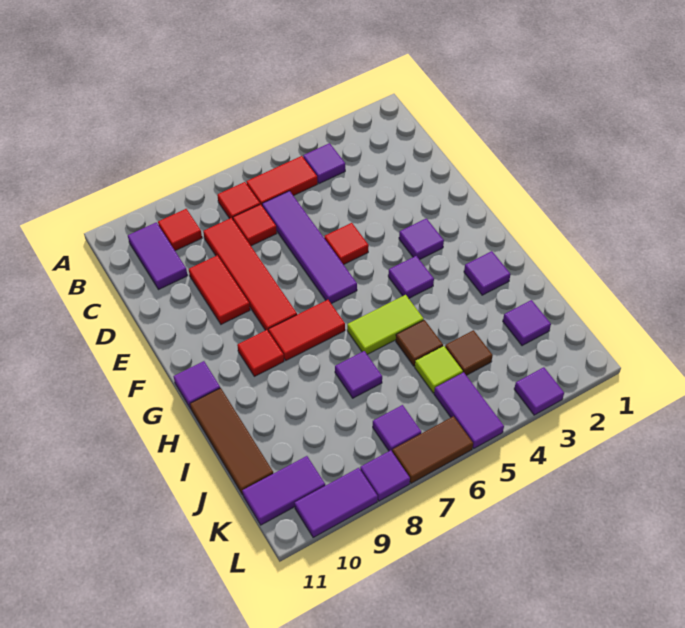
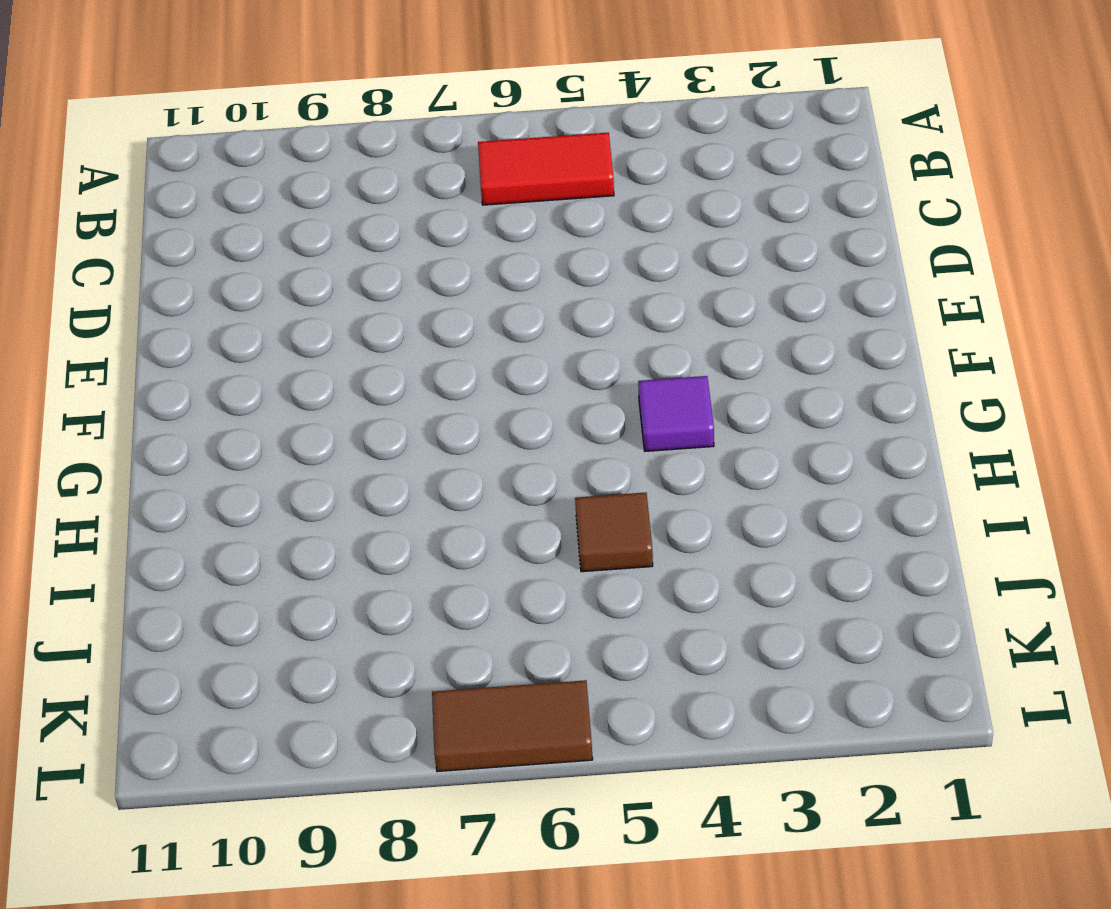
none -> purple tile B4 level 1
none -> red tile B7 level 1
none -> red tile B9 level 1
none -> purple tile B10:C10 level 1

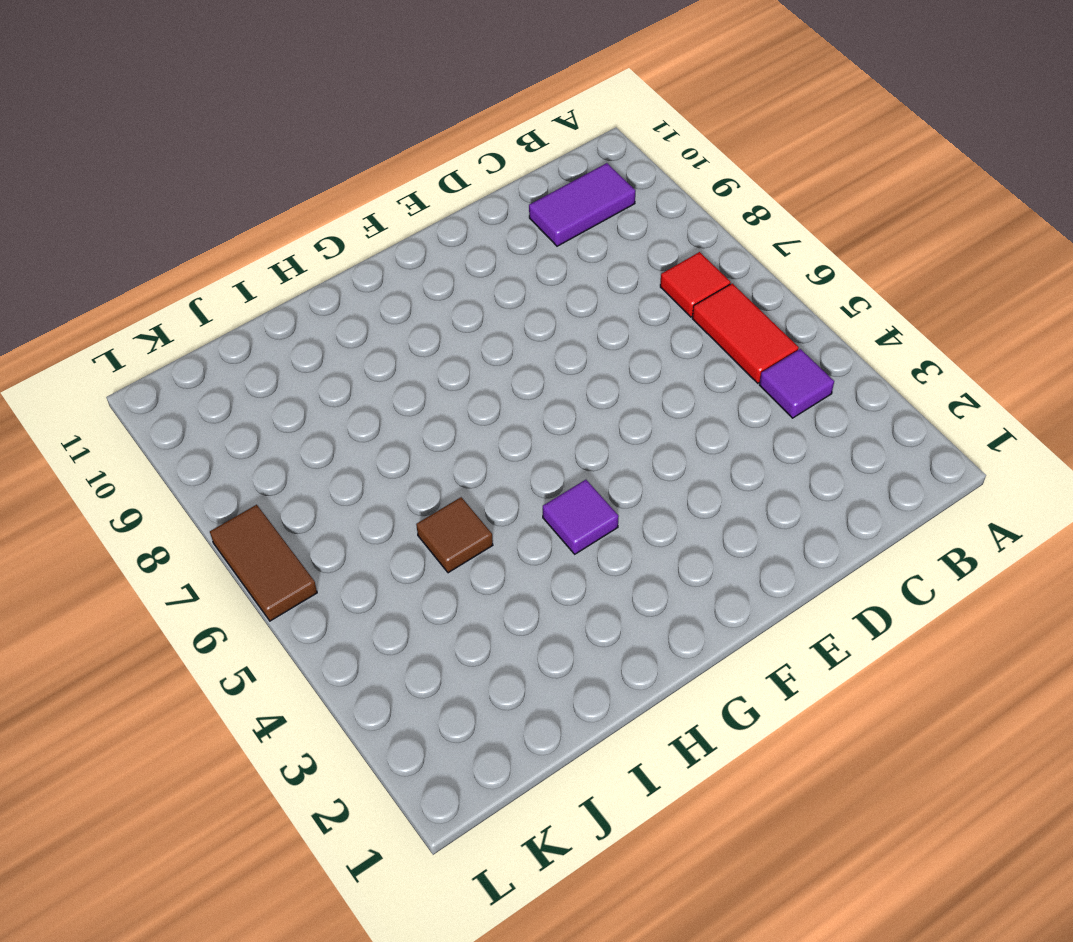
none -> red tile B9 level 1
none -> purple tile C6:F6 level 1
none -> red tile C7 level 1
none -> red tile C8:F8 level 1

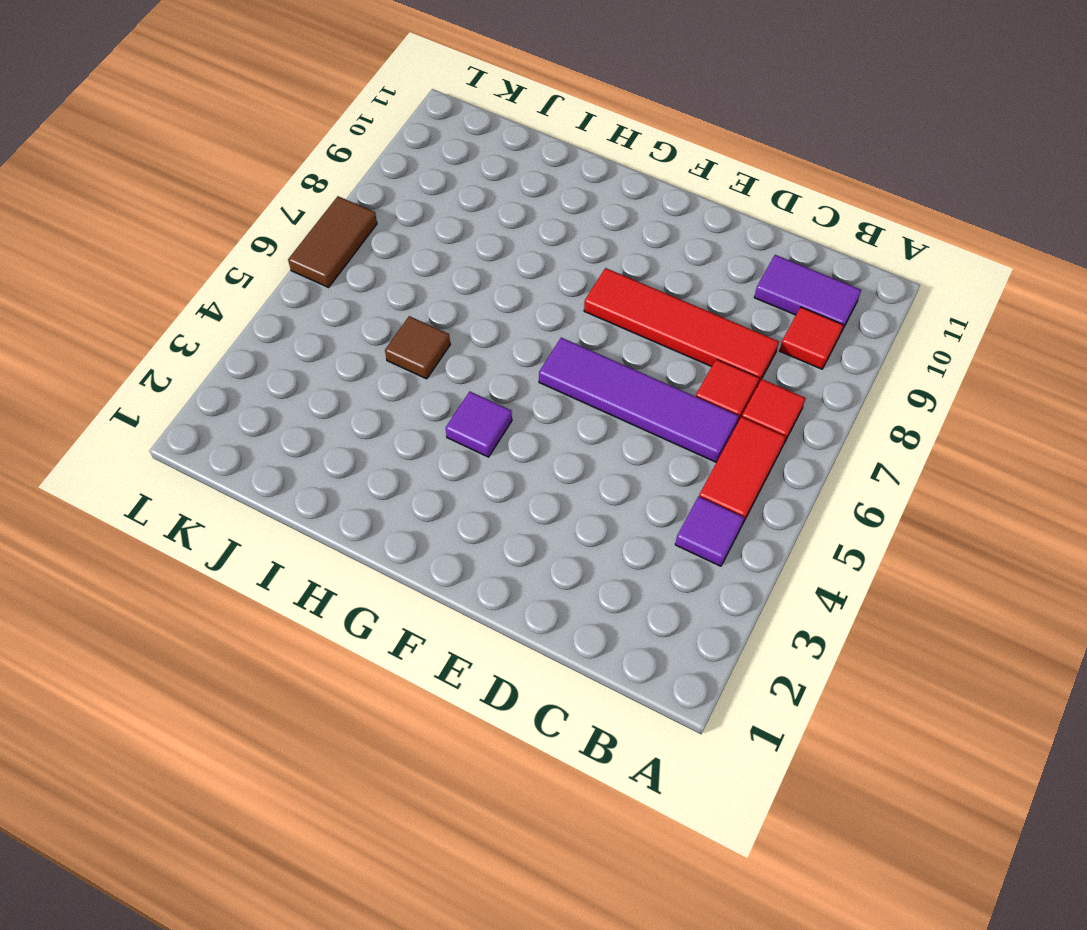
none -> red tile D9:E9 level 1
none -> red tile E5 level 1
none -> purple tile F3 level 1
none -> red tile G7:G8 level 1

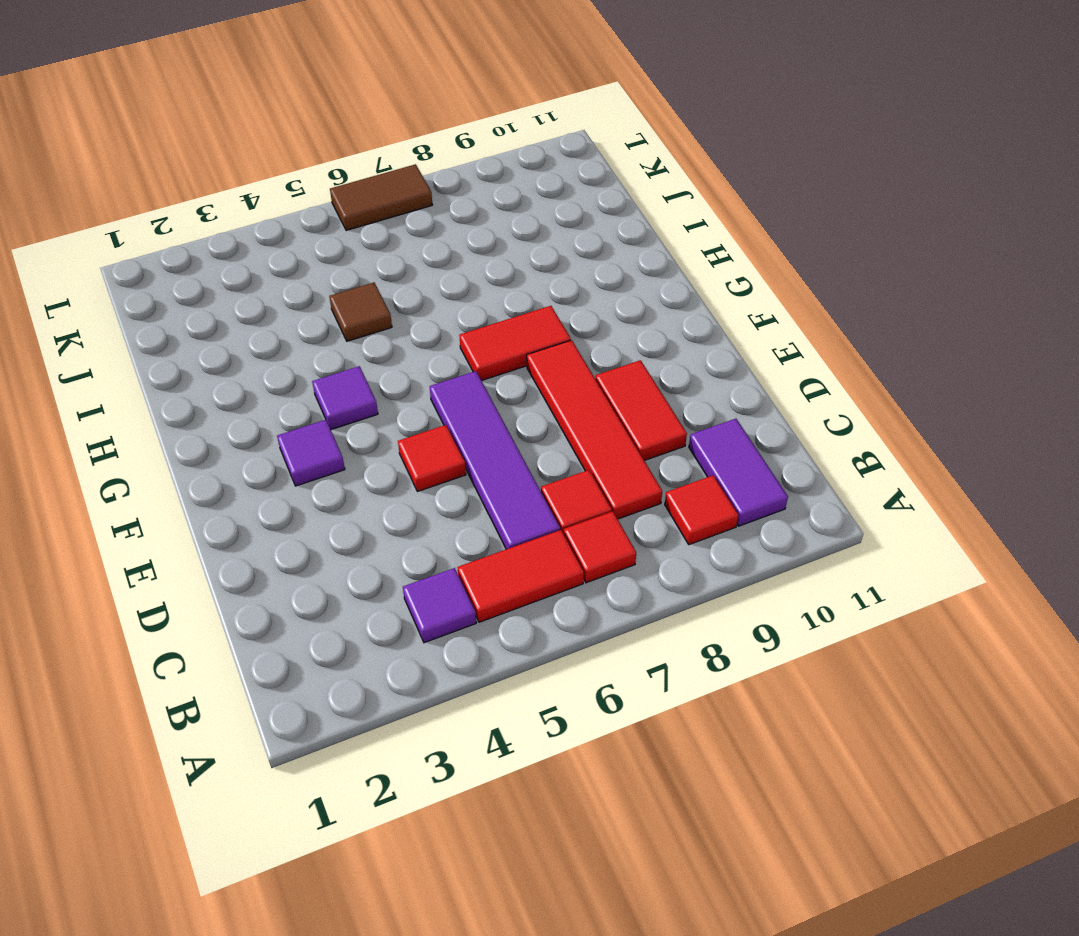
none -> red tile G9 level 1
none -> purple tile G11 level 1
none -> purple tile H2 level 1
none -> lime tile H5:H6 level 1

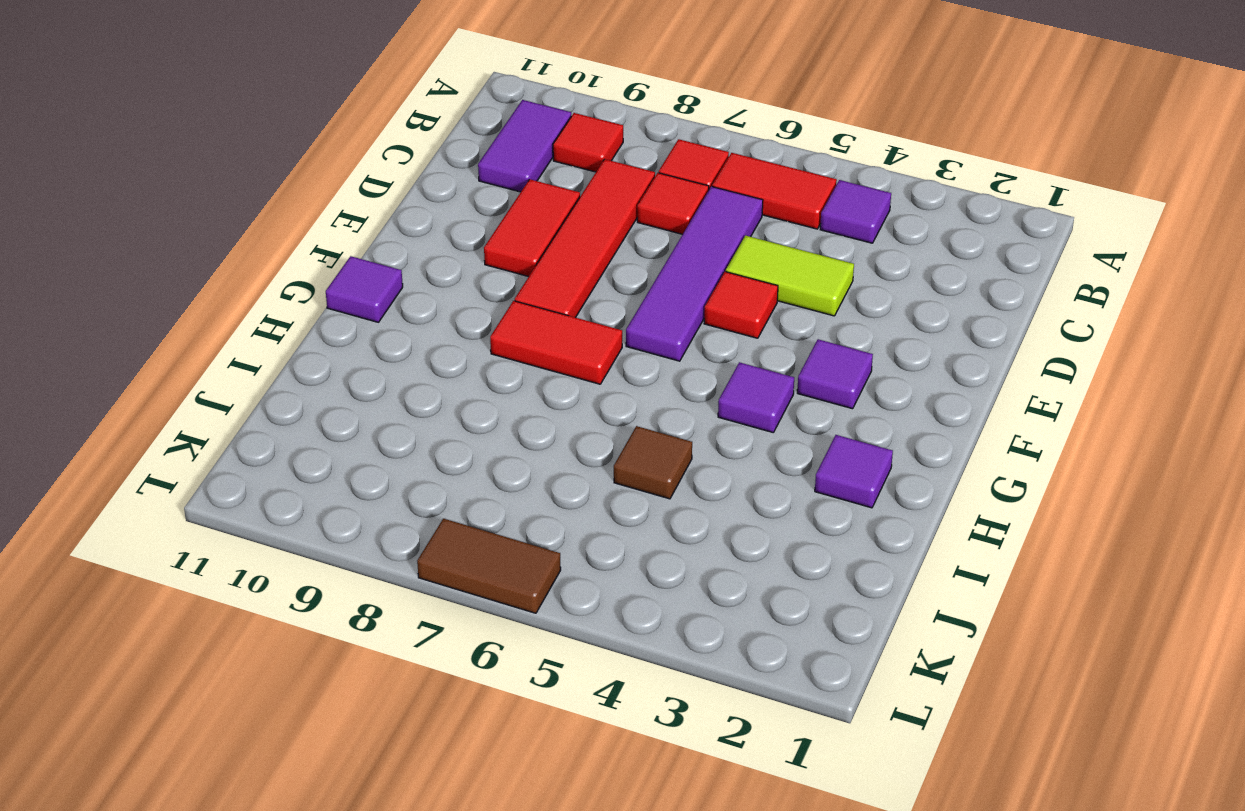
lime tile D4:D5 level 1 -> lime tile H5:H6 level 1
none -> red tile G9 level 1
none -> brown tile H11:J11 level 1
none -> purple tile I7 level 1
none -> purple tile J2 level 1

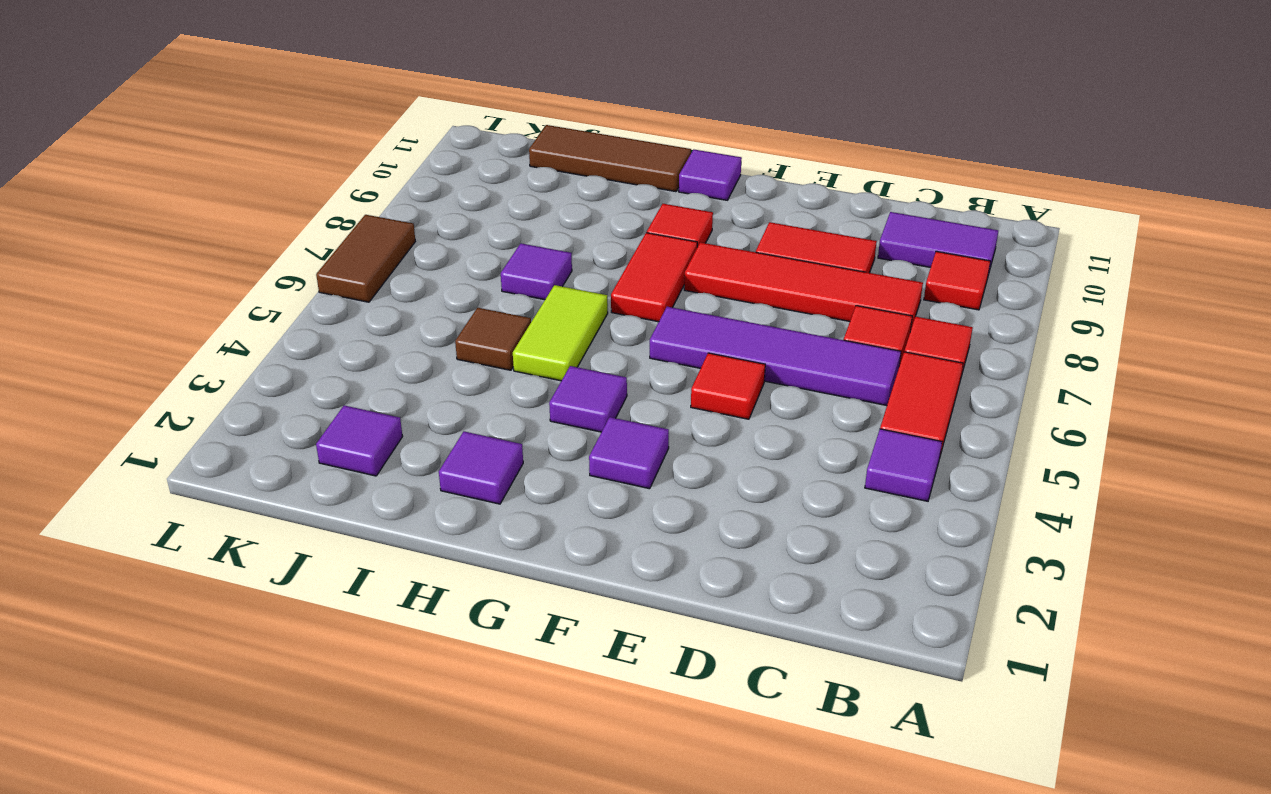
none -> brown tile J4 level 1
none -> lime tile J5 level 1
none -> purple tile K5:L5 level 1
none -> purple tile K7 level 1

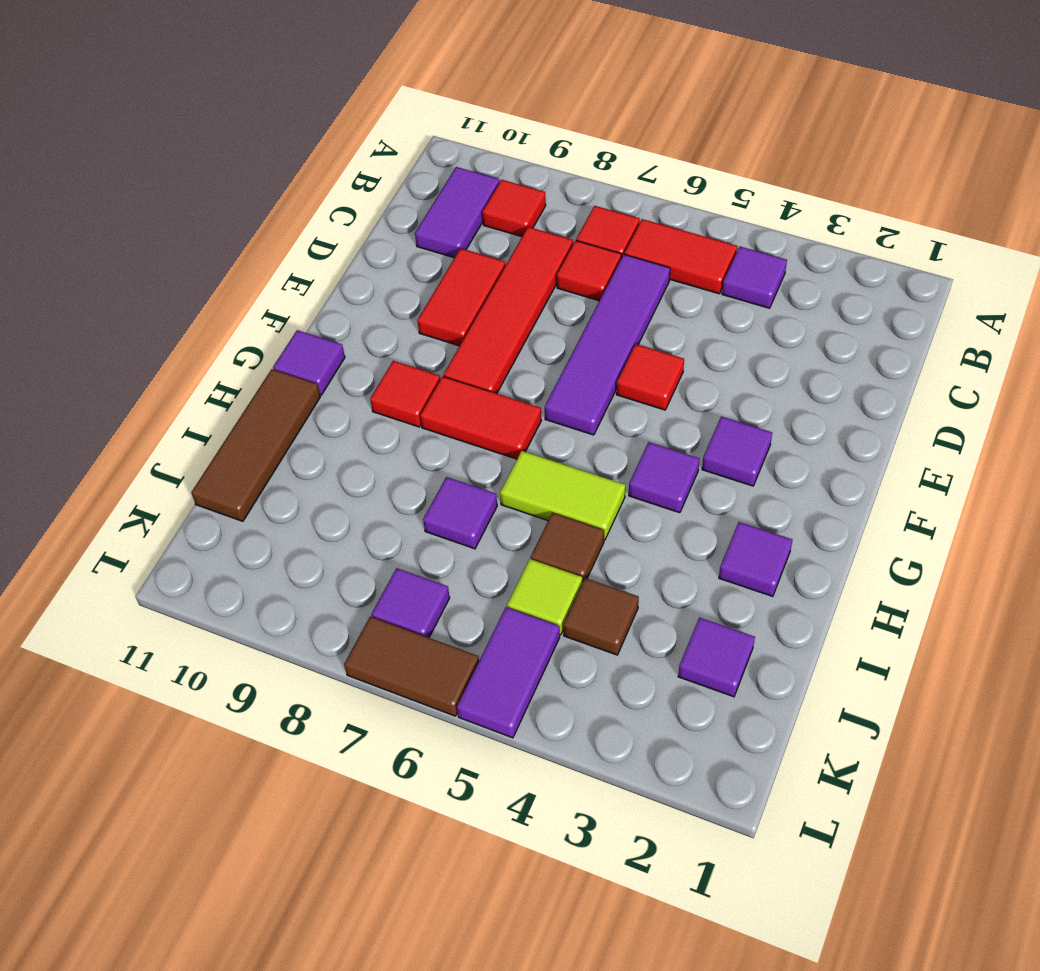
none -> purple tile K10:K11 level 1
none -> purple tile L3 level 1
none -> purple tile L8 level 1
none -> purple tile L9:L10 level 1

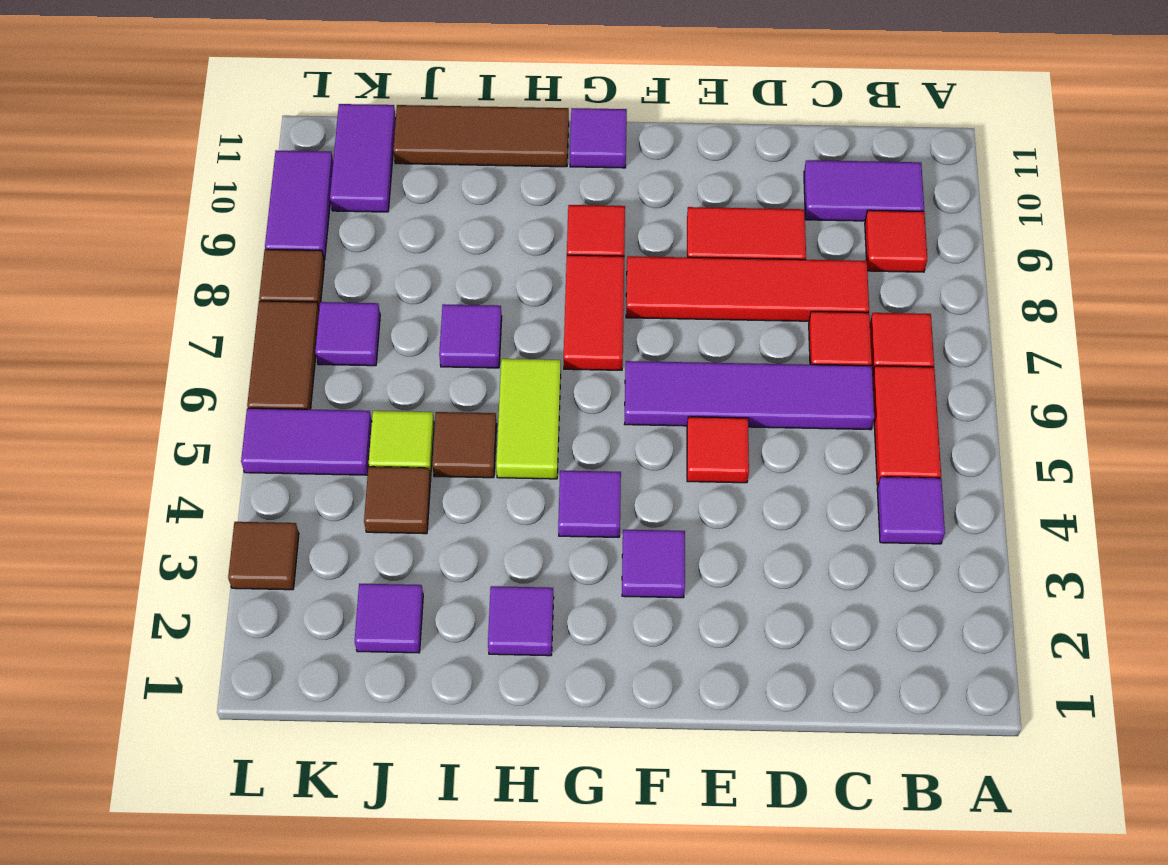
brown tile L3 level 1 -> purple tile L3 level 1
brown tile L8 level 1 -> purple tile L8 level 1

